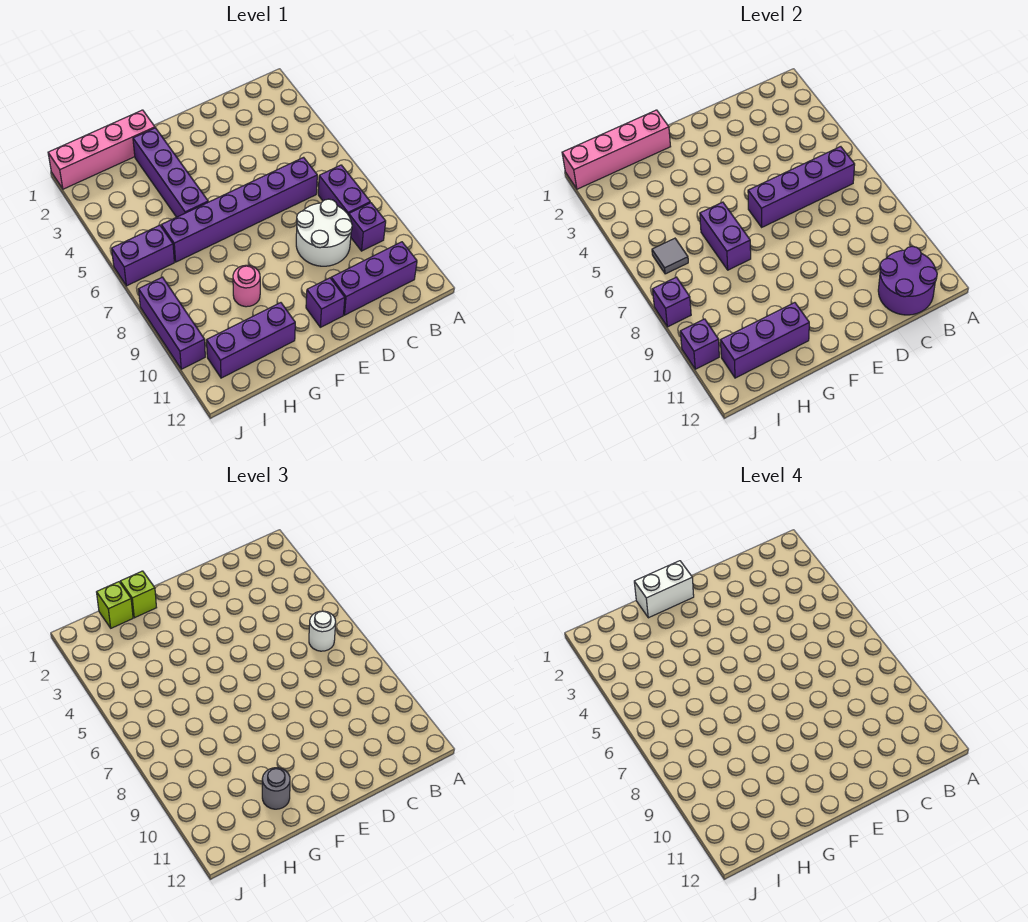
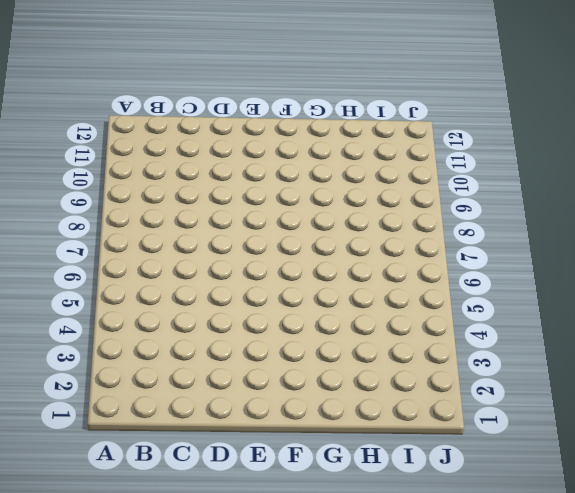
none -> purple brick B7:B8 level 1
none -> purple brick B9 level 1
none -> purple brick B11:D11 level 1

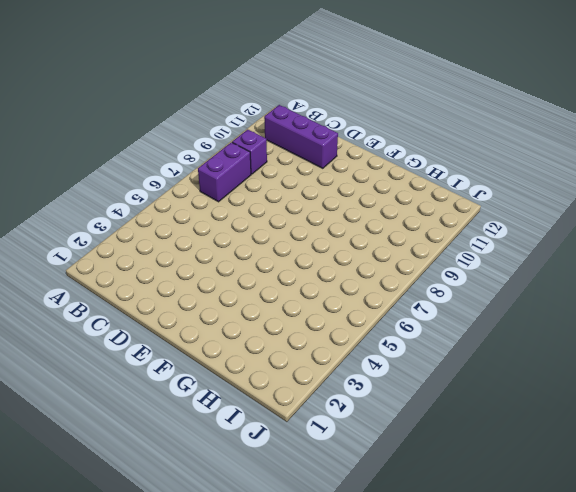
none -> purple brick C6:H6 level 1
none -> white round brick C8:D9 level 1
none -> purple brick E11 level 1

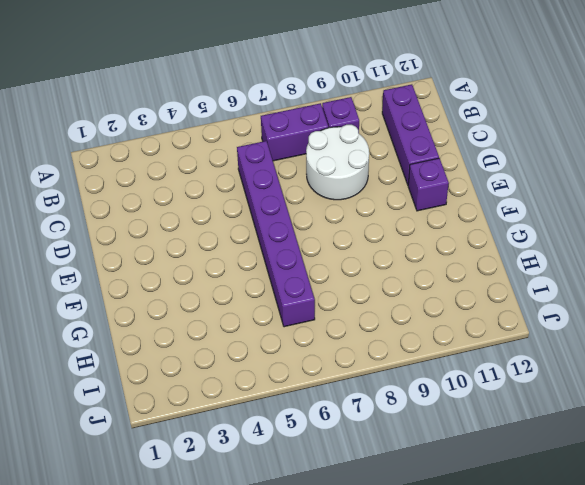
none -> pink brick G1:J1 level 1
none -> purple brick G2:G5 level 1
none -> pink round brick G9 level 1

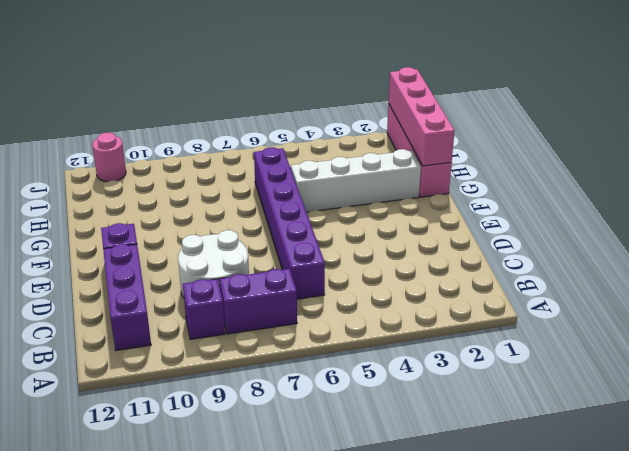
white brick G2:G5 level 1 -> purple brick G2:G5 level 1
pink round brick J11 level 1 -> pink round brick G9 level 1
none -> purple brick G11:I11 level 1
none -> purple brick I6:J6 level 1
none -> purple brick J8:J10 level 1

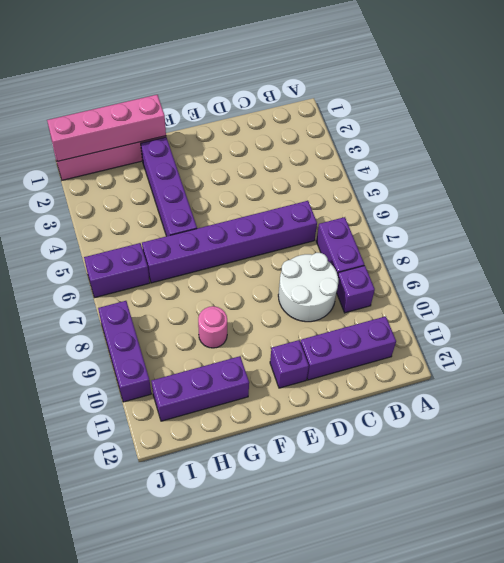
none -> purple brick B6:E6 level 2
none -> purple round brick B11:C12 level 2
none -> purple brick G6:G7 level 2

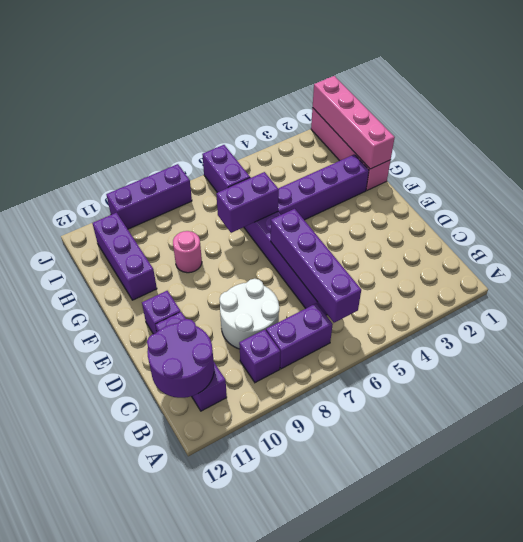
none -> purple brick G11:I11 level 2
none -> grey tile I6 level 2
none -> purple brick J8 level 2

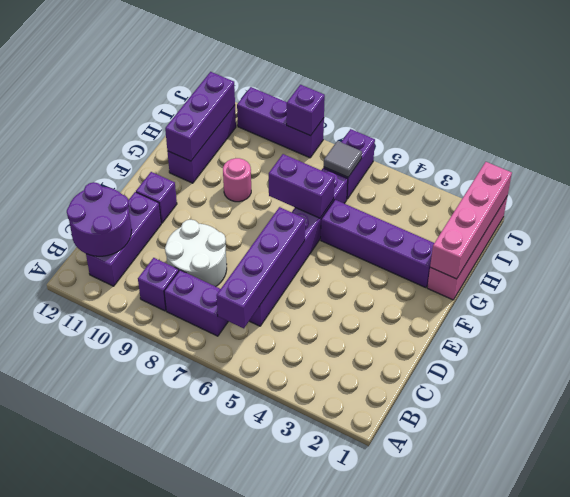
none -> purple brick J10 level 2
none -> white round brick B6 level 3
none -> lime brick G1 level 3

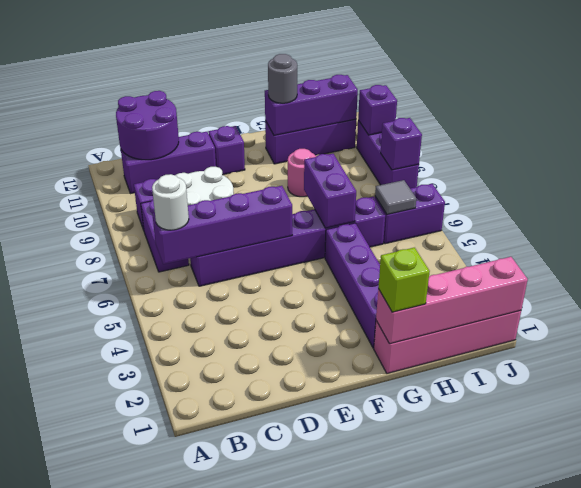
none -> lime brick H1 level 3
none -> white brick F1:G1 level 4

